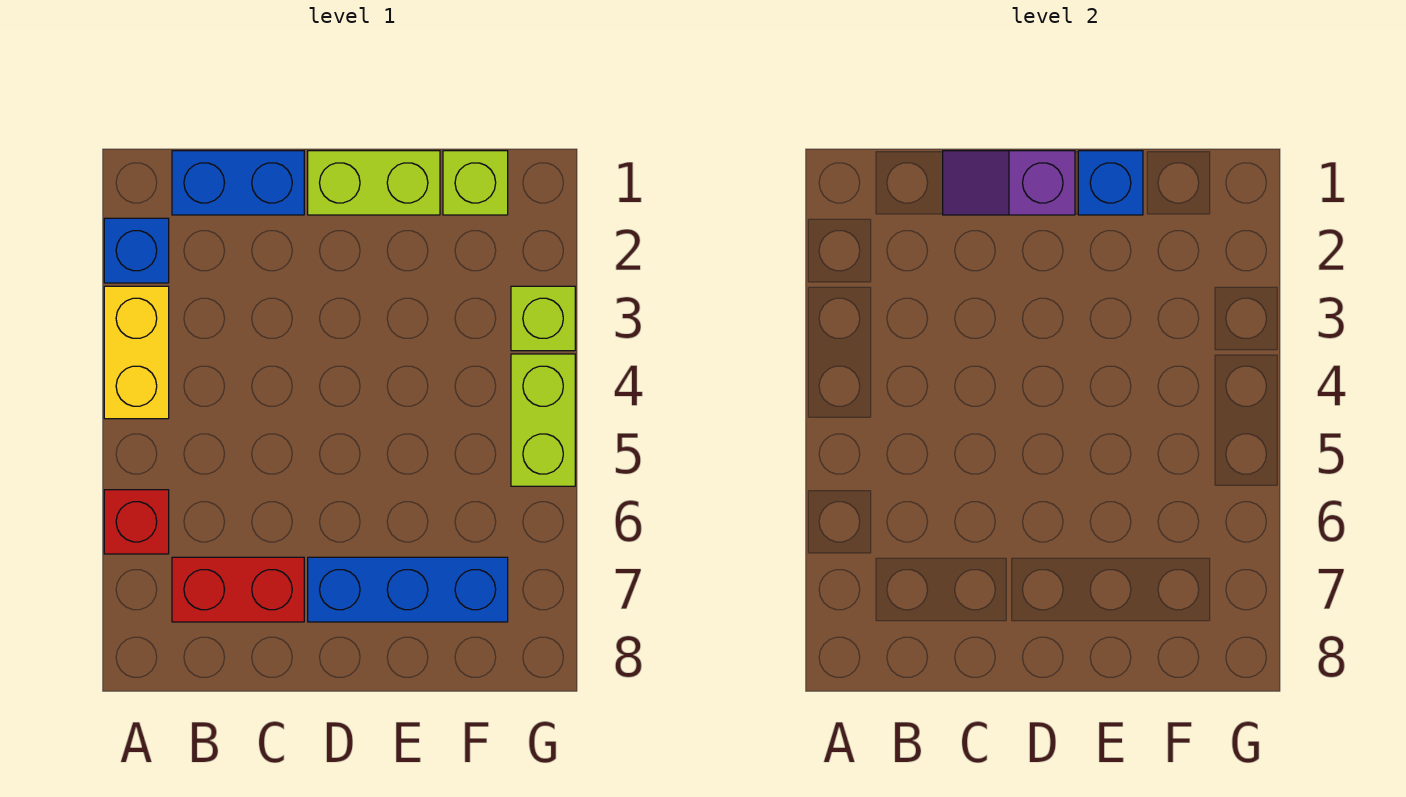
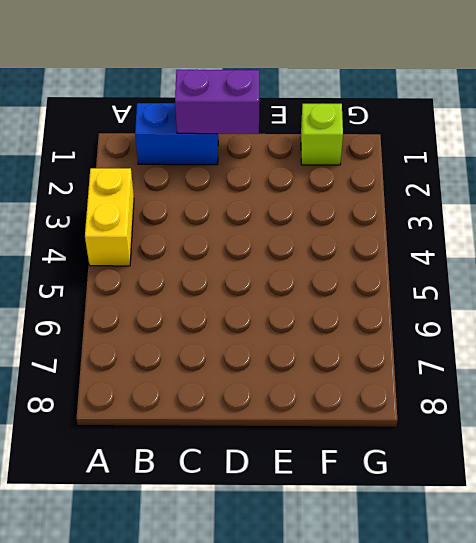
purple brick C1:D1 level 2 -> purple slope C1:D1 level 2 top D
none -> blue brick A2 level 1
none -> red brick A6 level 1
none -> red brick B7:C7 level 1

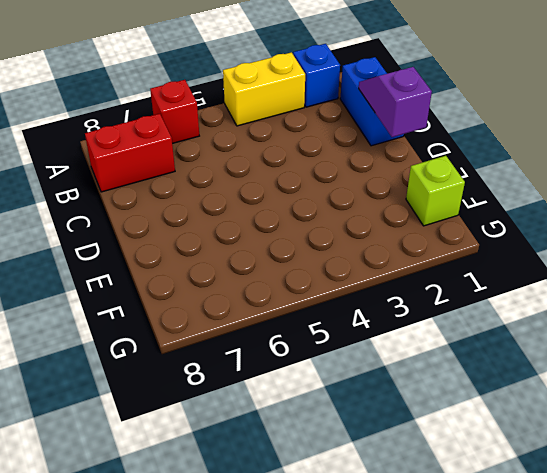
red brick B7:B8 level 1 -> red brick B7:C7 level 1
none -> lime brick D1:E1 level 1
none -> blue brick D7:F7 level 1
none -> lime brick G3 level 1

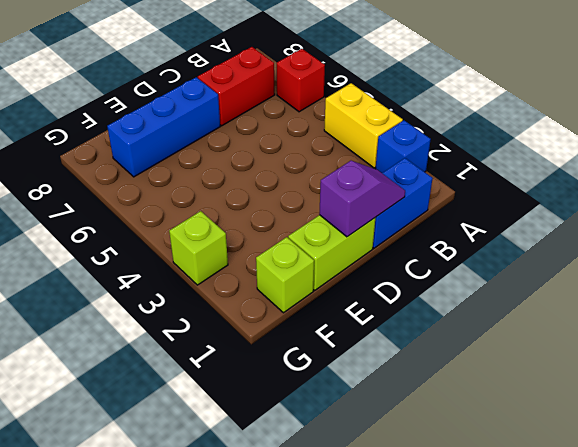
none -> lime brick G4:G5 level 1
none -> blue brick E1 level 2

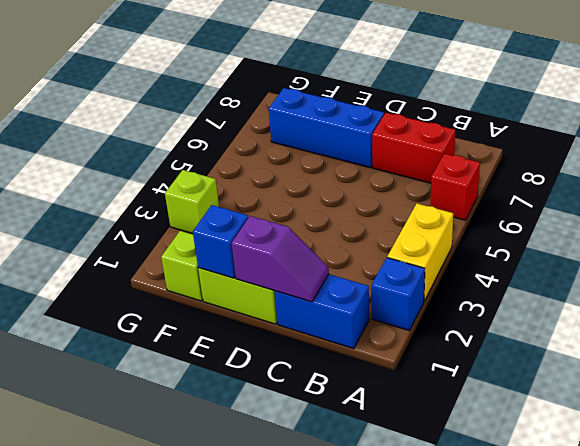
none -> lime brick G4:G5 level 1

